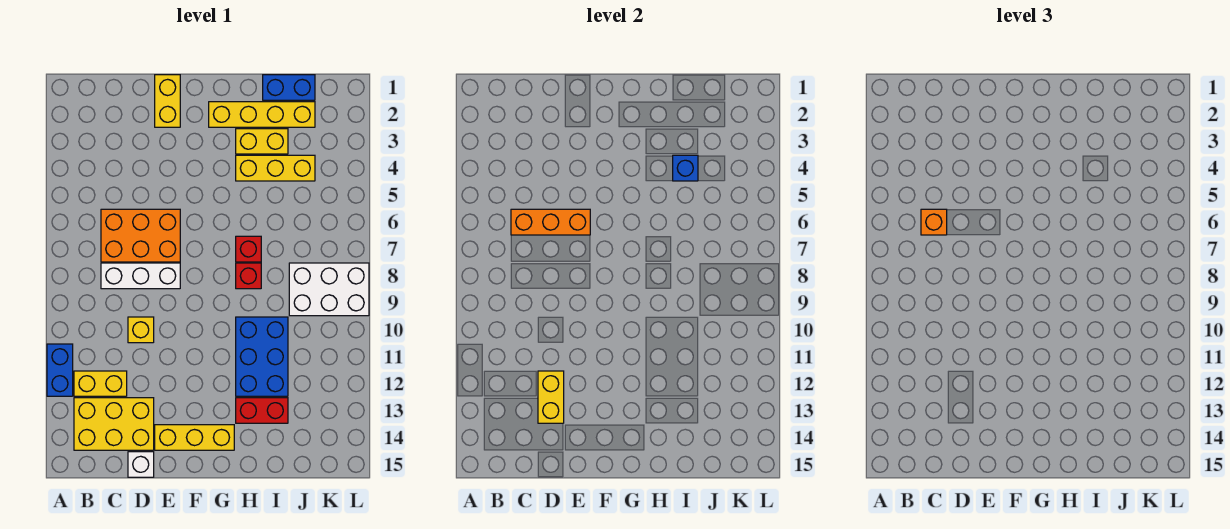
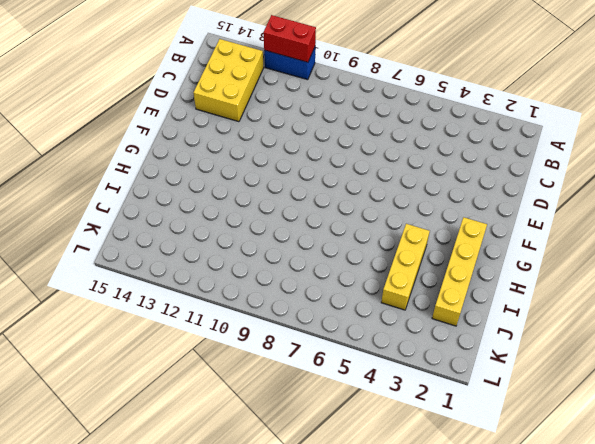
red brick A11:A12 level 2 -> red brick H13:I13 level 1
none -> yellow brick B12:C12 level 1
none -> orange brick C6:E7 level 1
none -> white brick C8:E8 level 1

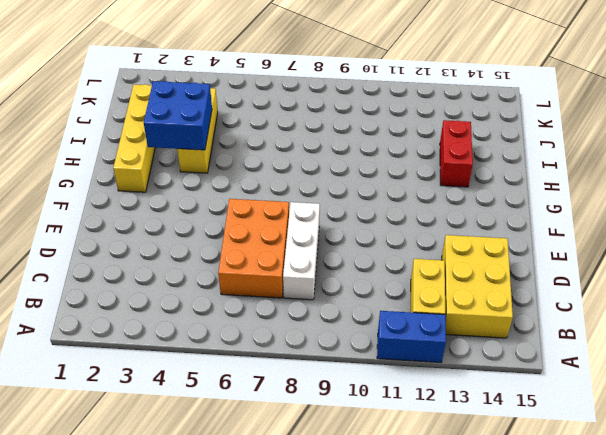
blue brick H3:I4 level 2 -> blue brick I4 level 2
none -> yellow brick D10 level 1
none -> white brick D15 level 1
none -> yellow brick E1:E2 level 1

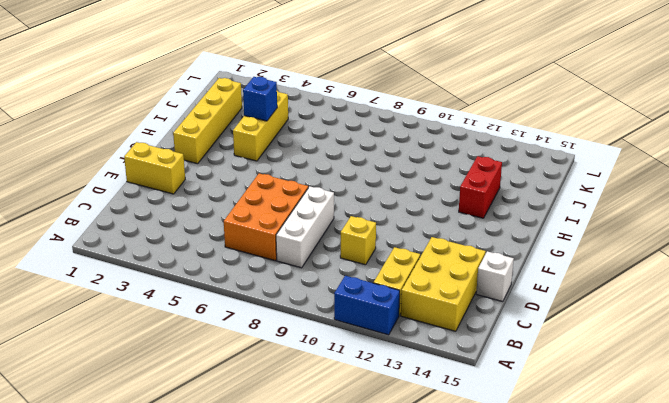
none -> yellow brick E14:G14 level 1
none -> yellow brick H3:I3 level 1
none -> red brick H7 level 1

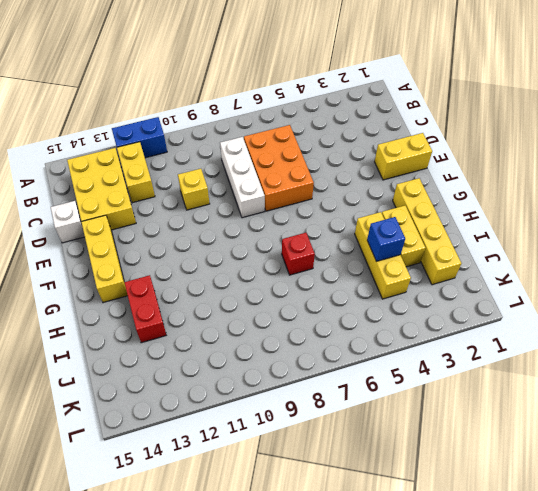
none -> red brick H8 level 1
none -> blue brick H10:I12 level 1
none -> blue brick I1:J1 level 1

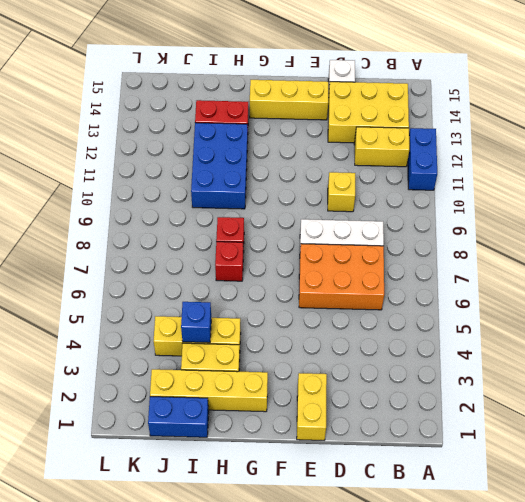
none -> white brick J8:L9 level 1
none -> orange brick C6:E6 level 2
none -> yellow brick D12:D13 level 2

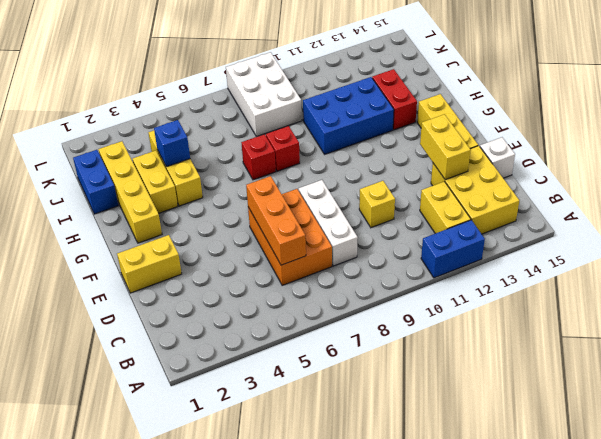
yellow brick D13:E13 level 2 -> yellow brick D12:D13 level 2
none -> orange brick C6 level 3

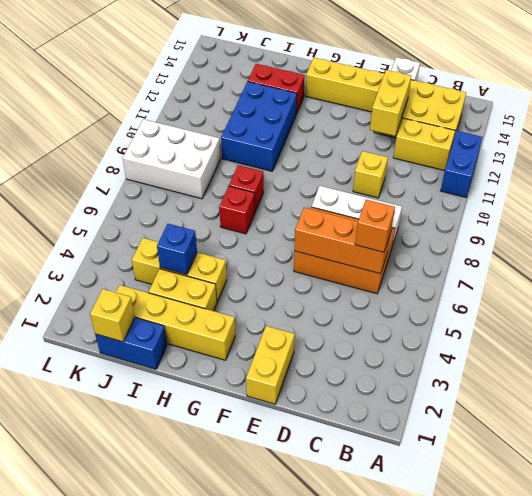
yellow brick J1 level 2 -> none

